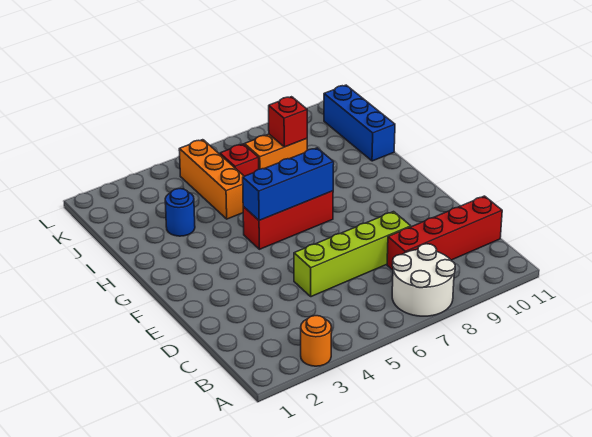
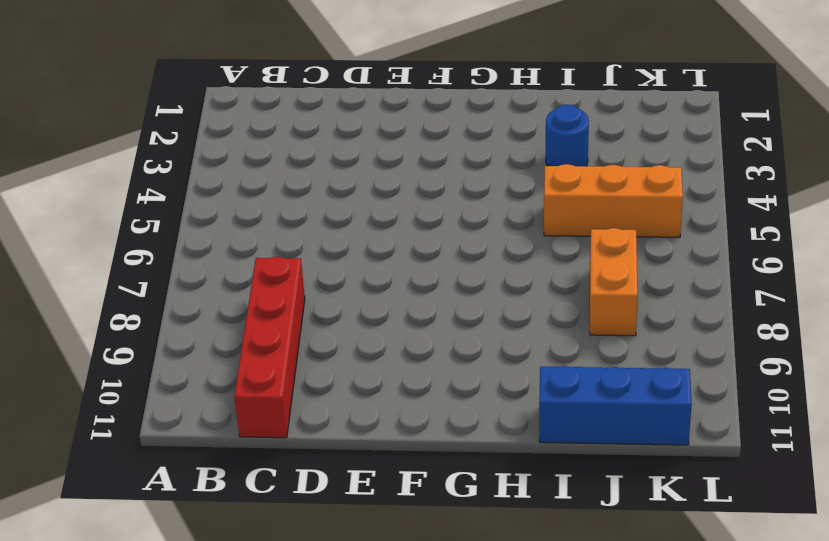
none -> orange round brick A3 level 1
none -> white round brick A7:B8 level 1
none -> lime brick D5:D8 level 1

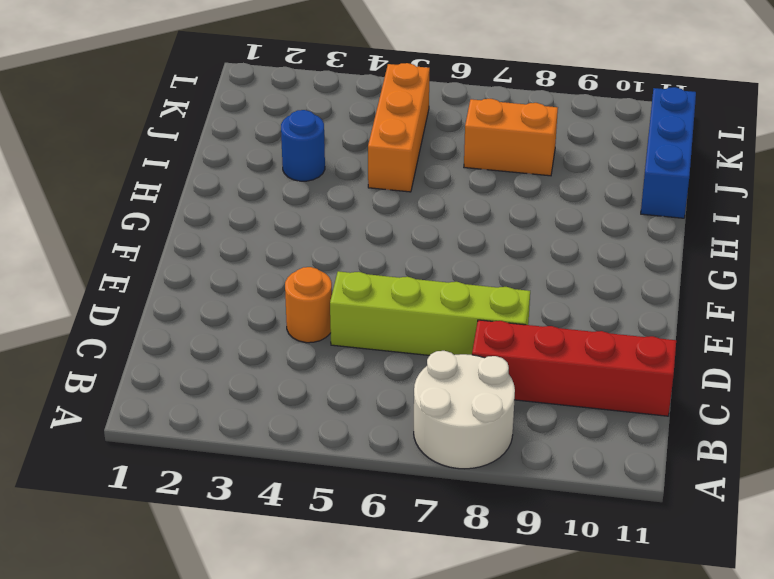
orange round brick D4 level 1 -> orange round brick A3 level 1
none -> red brick G5:G7 level 1
none -> red brick J6 level 1
none -> blue brick G5:G7 level 2

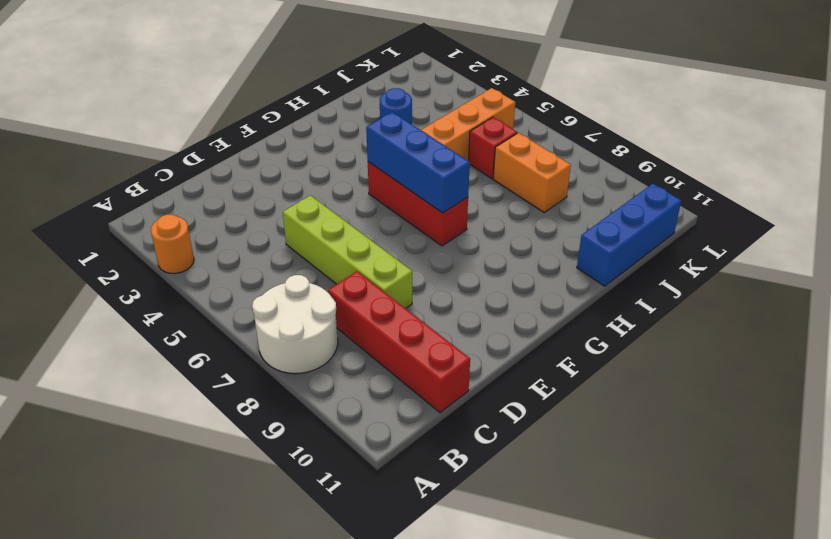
none -> red brick J8 level 2

